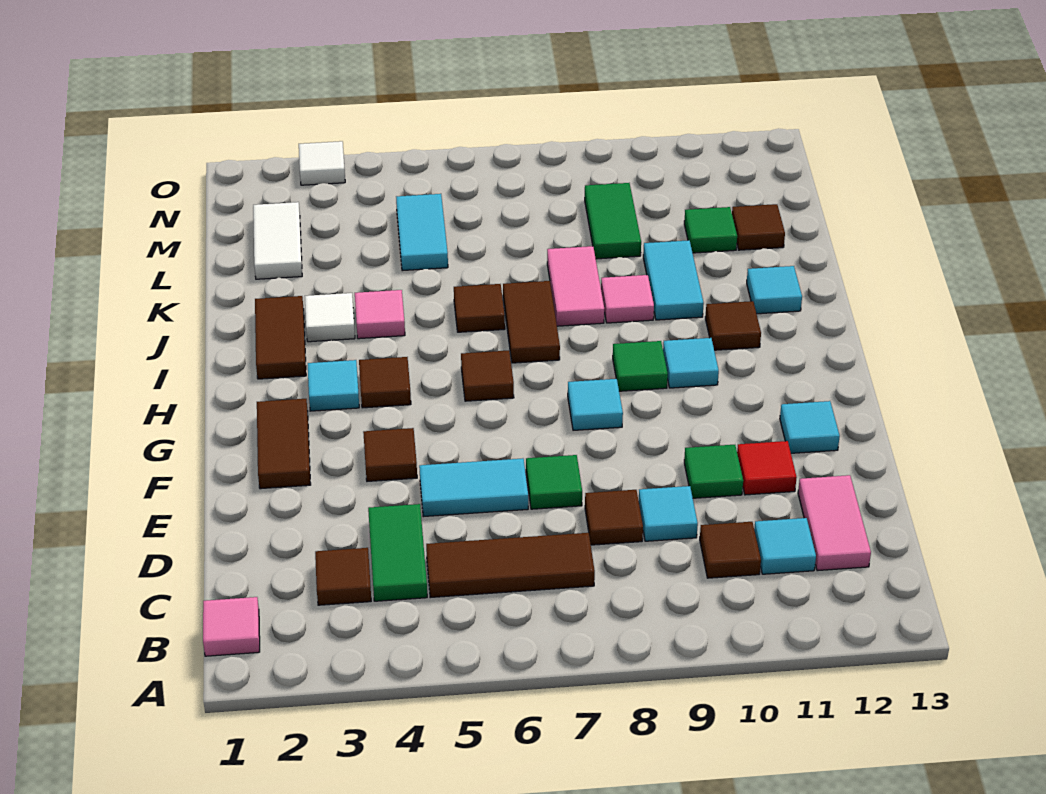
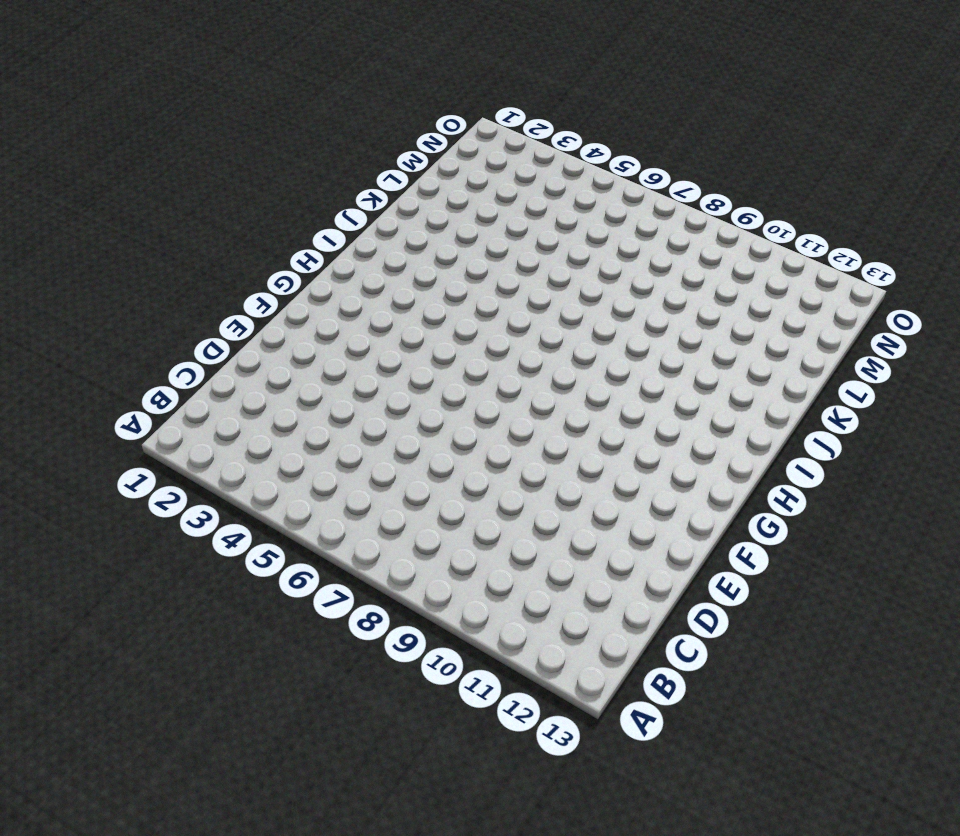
none -> pink tile B1 level 1
none -> brown tile C3 level 1
none -> green tile C4:D4 level 1
none -> brown tile C5:C7 level 1

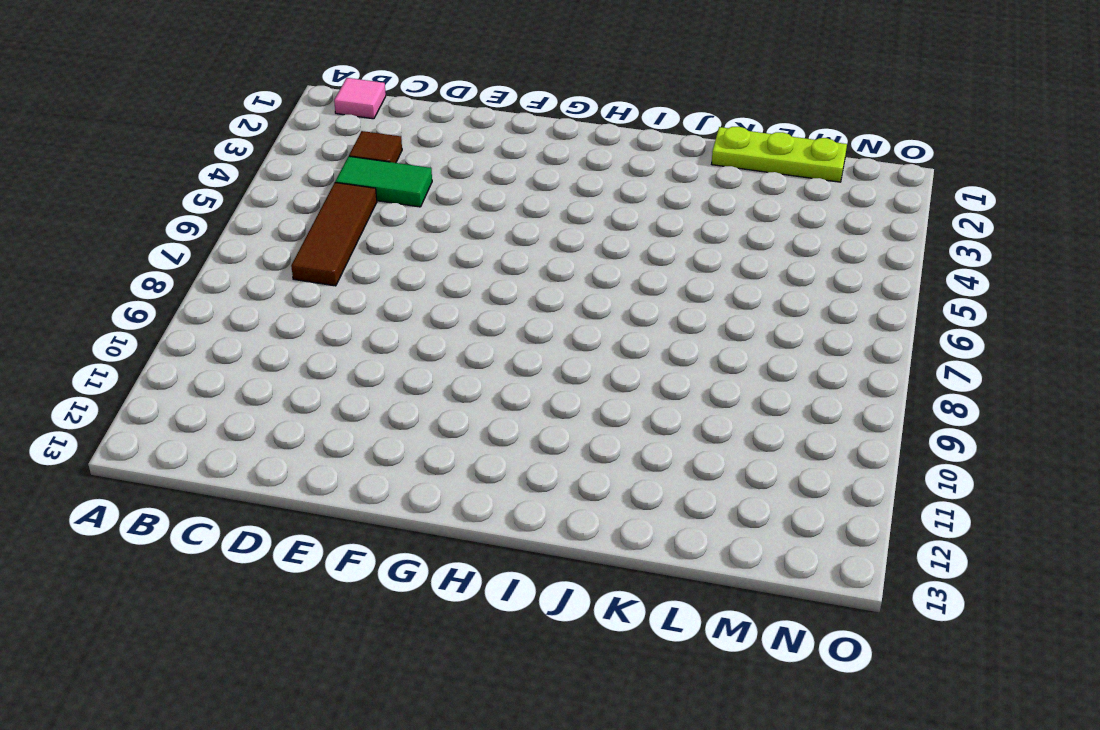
lime plate K1:M1 level 1 -> none
none -> brown tile C10 level 1
none -> cyan tile C11 level 1
none -> pink tile C12:D12 level 1
none -> brown tile D8 level 1

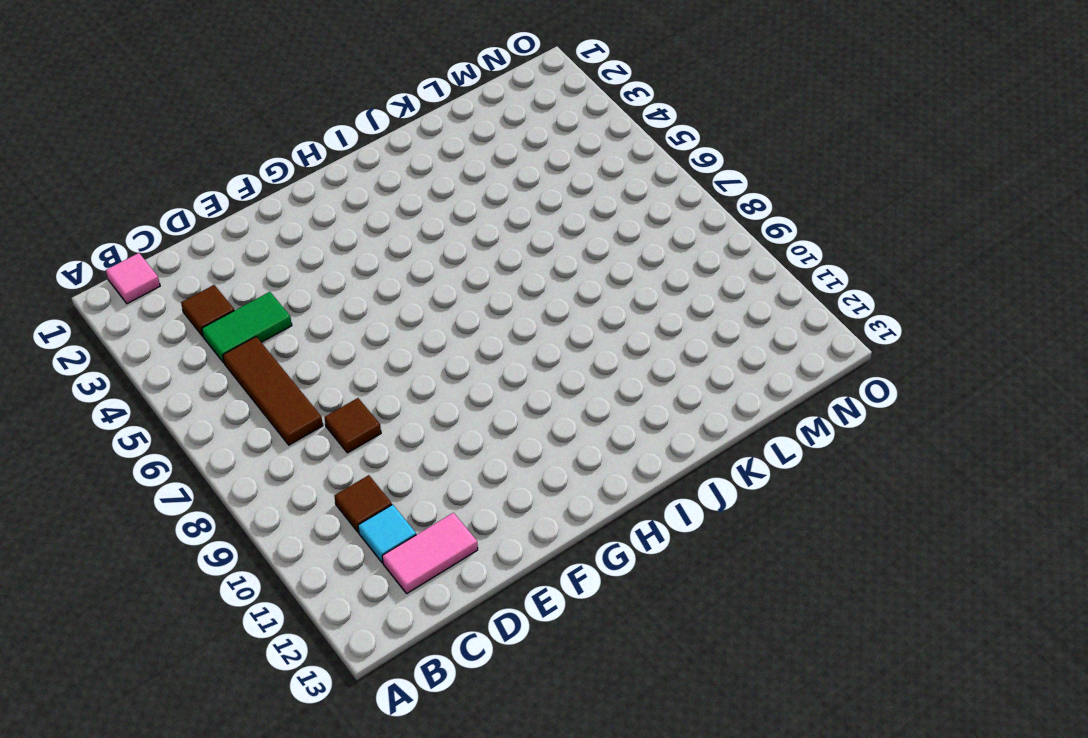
none -> cyan tile D9 level 1
none -> cyan tile E5:E6 level 1
none -> green tile E7 level 1
none -> green tile E10 level 1

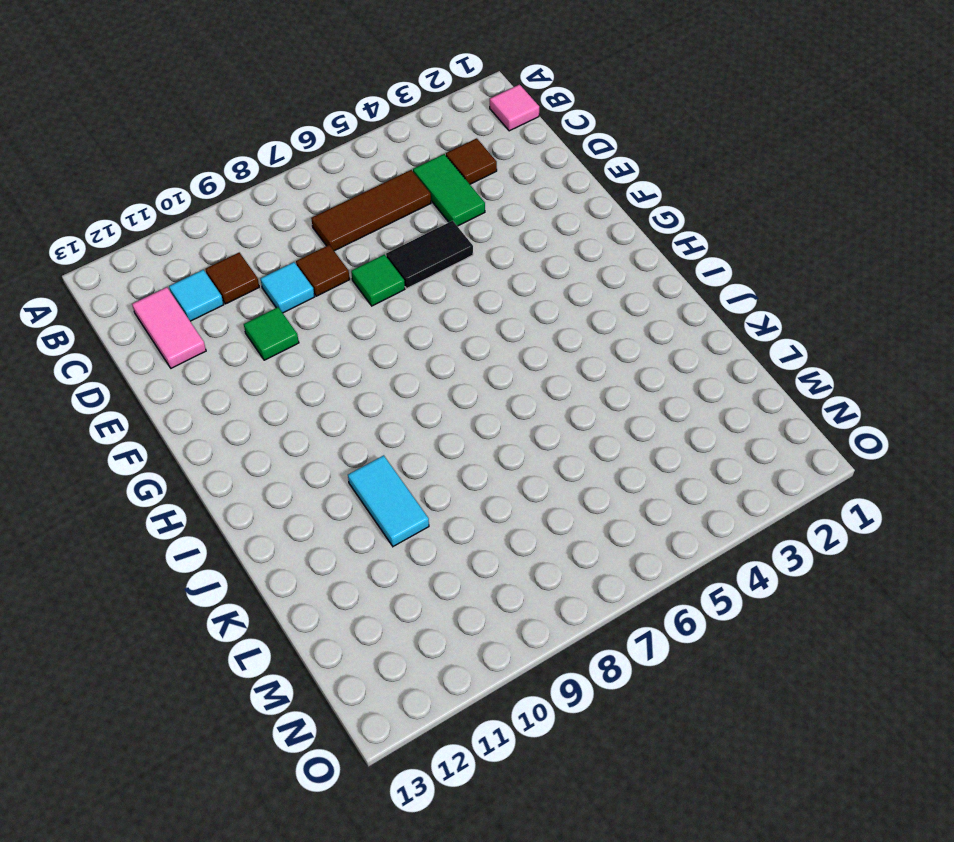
black tile E5:E6 level 1 -> cyan tile E5:E6 level 1
none -> red tile E11 level 1
none -> brown tile F2:G2 level 1
none -> brown tile F4 level 1
none -> cyan tile F12 level 1

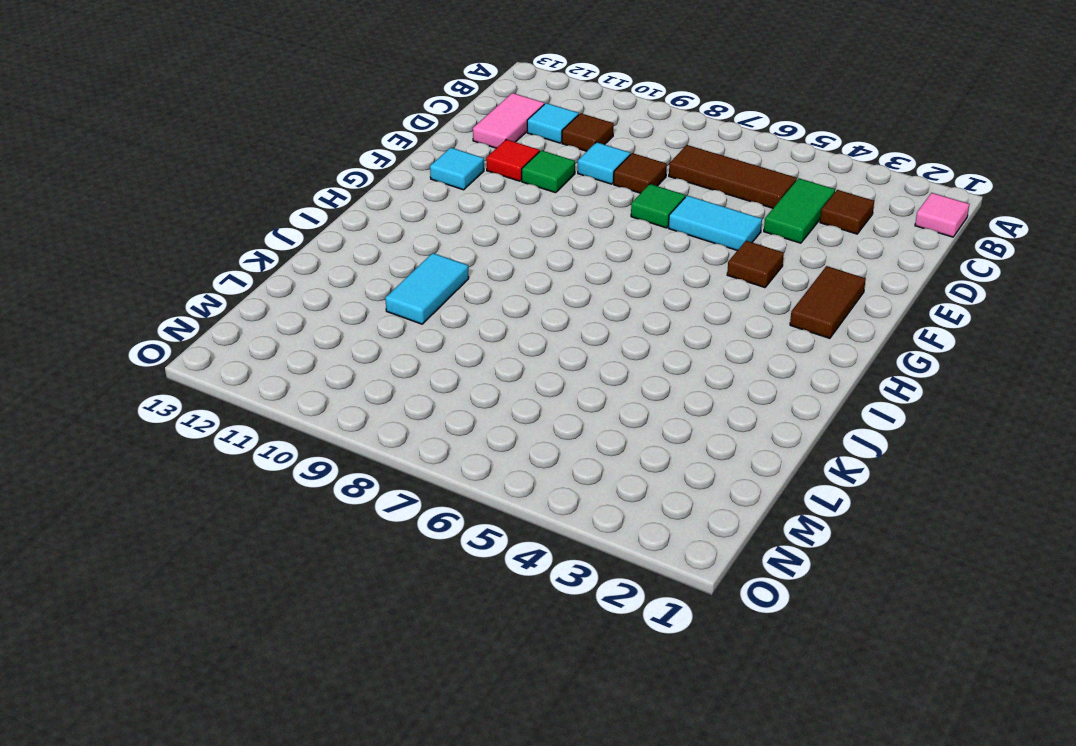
none -> cyan tile G8 level 1
none -> cyan tile H3 level 1
none -> brown tile H4 level 1
none -> brown tile H6 level 1

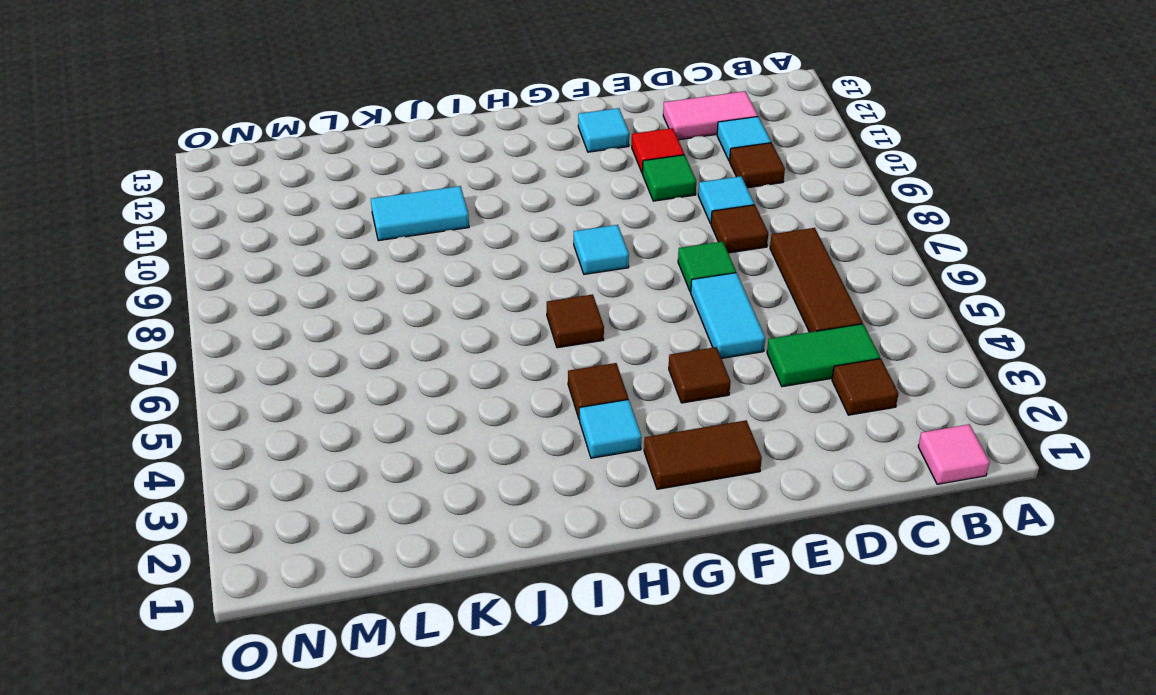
none -> green tile H9 level 1
none -> cyan tile H10 level 1
none -> brown tile I2:J2 level 1
none -> brown tile I7:J7 level 1

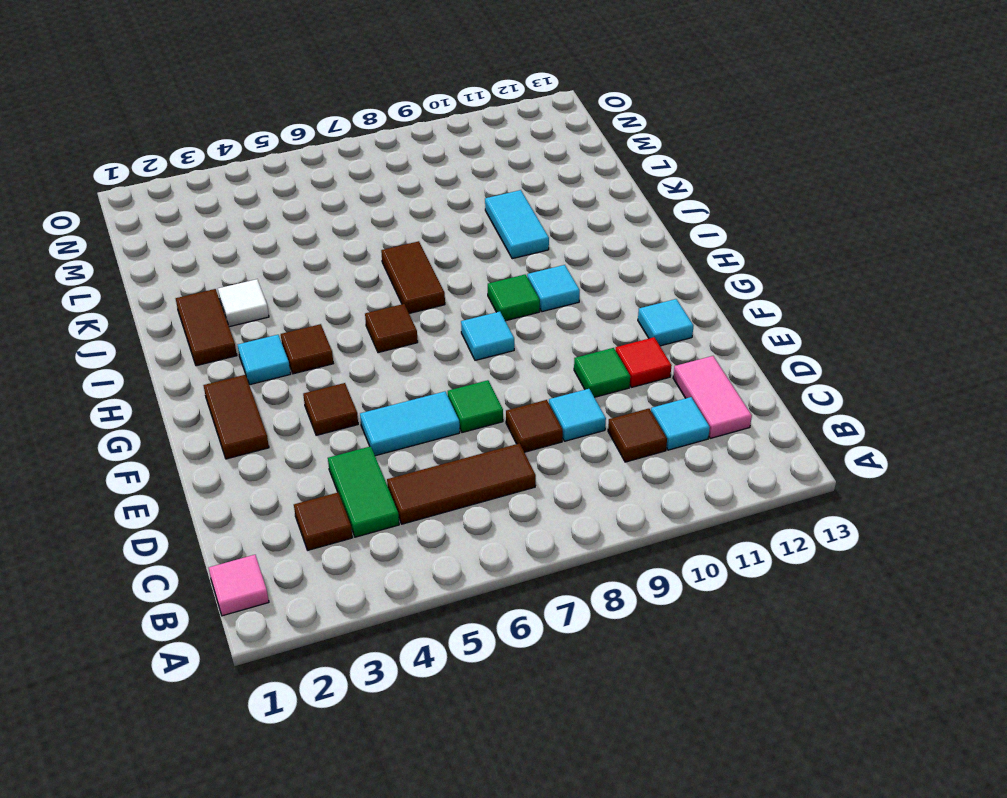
none -> brown tile I11 level 1
none -> pink tile J4 level 1
none -> brown tile J6 level 1
none -> pink tile J8:K8 level 1

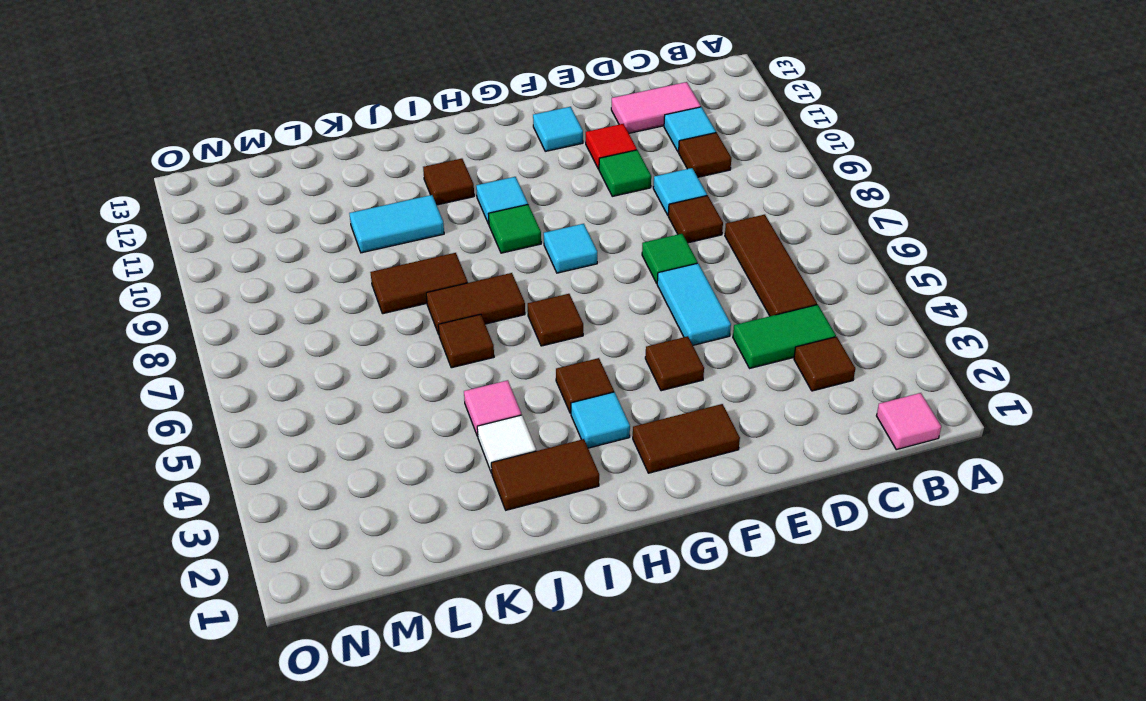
brown tile J8:K8 level 1 -> pink tile J8:K8 level 1
none -> pink tile J9 level 1
none -> cyan tile J12 level 1
none -> white tile L2:M2 level 1
none -> cyan tile L5:M5 level 1

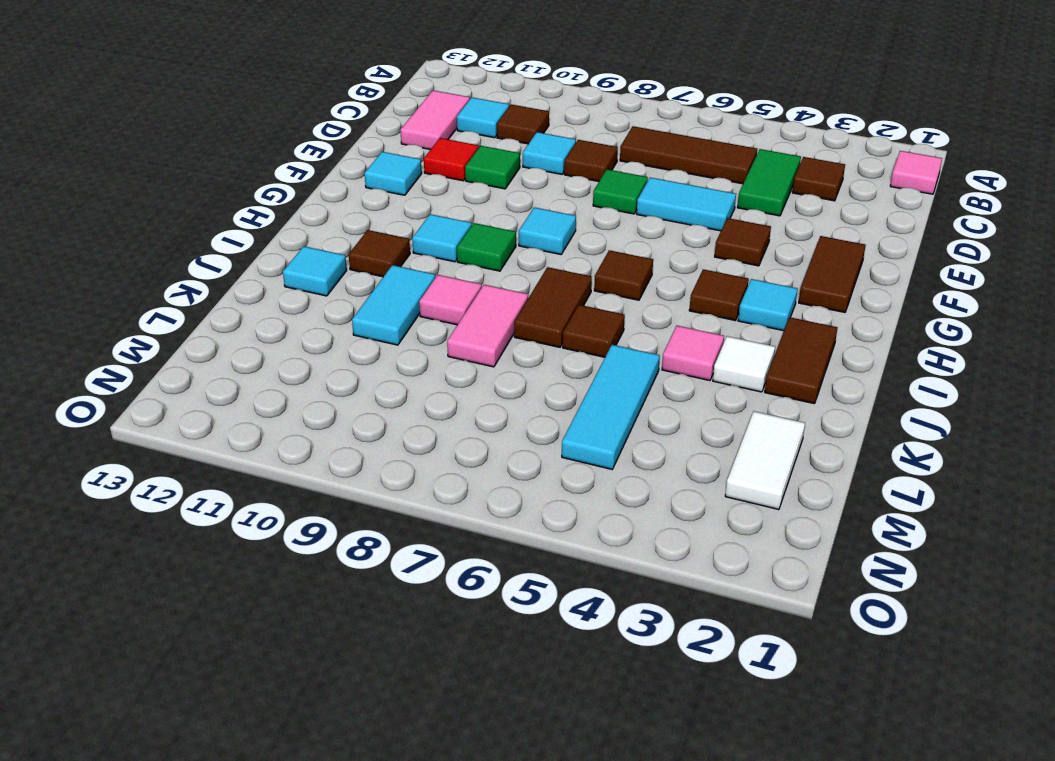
cyan tile K5:M5 level 1 -> cyan tile L5:M5 level 1
none -> green tile L9:M9 level 1
none -> green tile L11 level 1
none -> brown tile L12 level 1
none -> white tile O3 level 1

